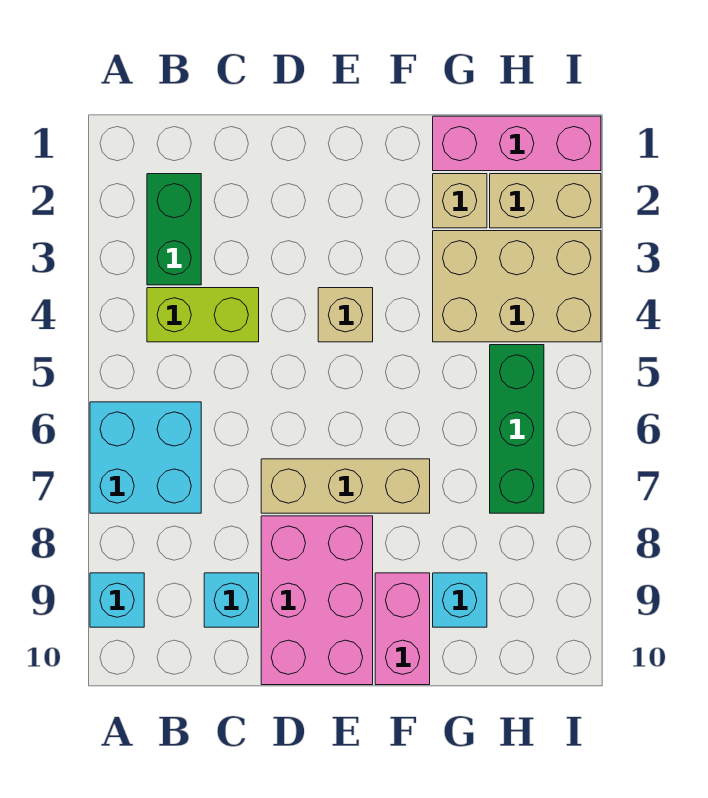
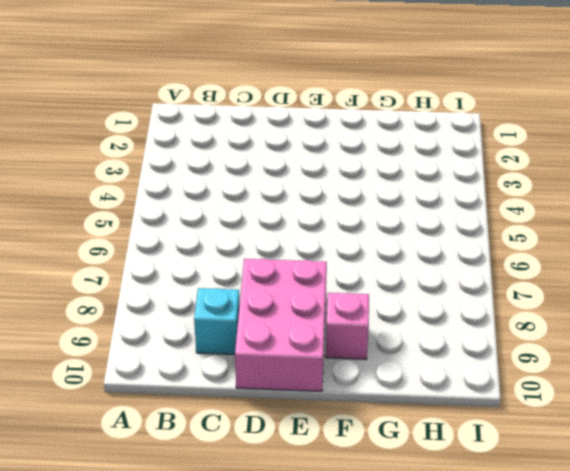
pink brick F9 level 1 -> pink brick F9:F10 level 1
none -> cyan brick A6:B7 level 1
none -> cyan brick A9 level 1
none -> green brick B2:B3 level 1

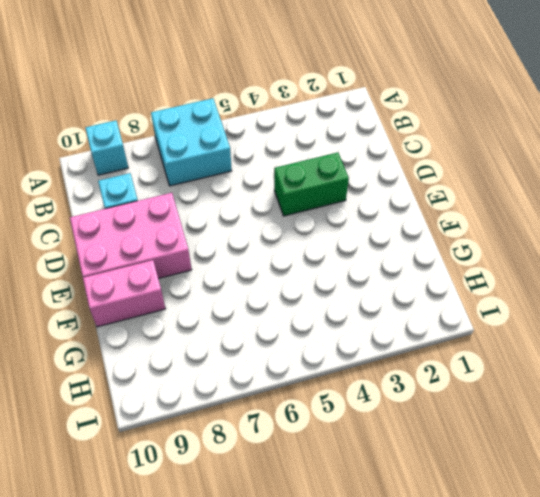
green brick D3:D4 level 1 -> green brick B2:B3 level 1
none -> lime brick B4:C4 level 1
none -> tan brick D7:F7 level 1
none -> tan brick E4 level 1

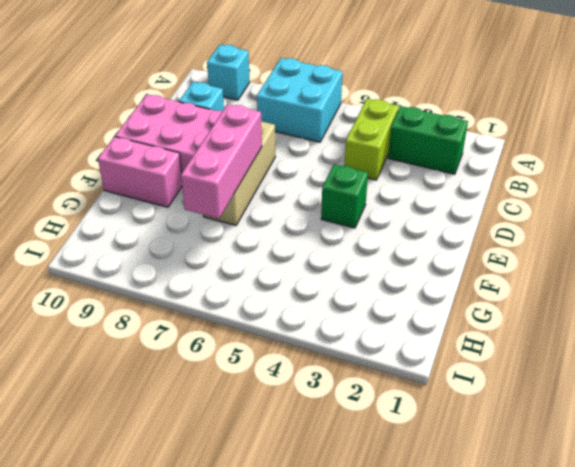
green brick E4 level 1 -> tan brick E4 level 1
pink brick E7:G7 level 2 -> pink brick G1:I1 level 1
none -> tan brick G2 level 1
none -> tan brick G3:I4 level 1
none -> cyan brick G9 level 1

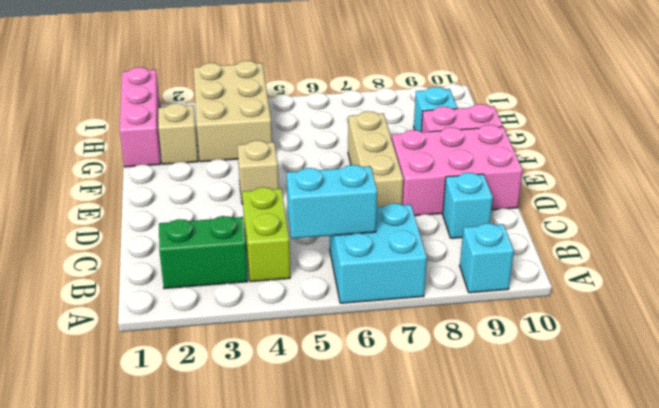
cyan brick B5:B6 level 2 -> none
none -> tan brick H2:I2 level 1
none -> green brick H5:H7 level 1

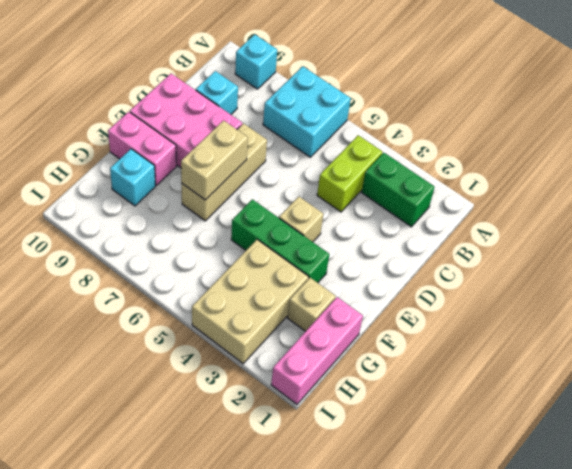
tan brick E7:F7 level 2 -> tan brick H2:I2 level 1
green brick F3:F5 level 1 -> green brick H5:H7 level 1

